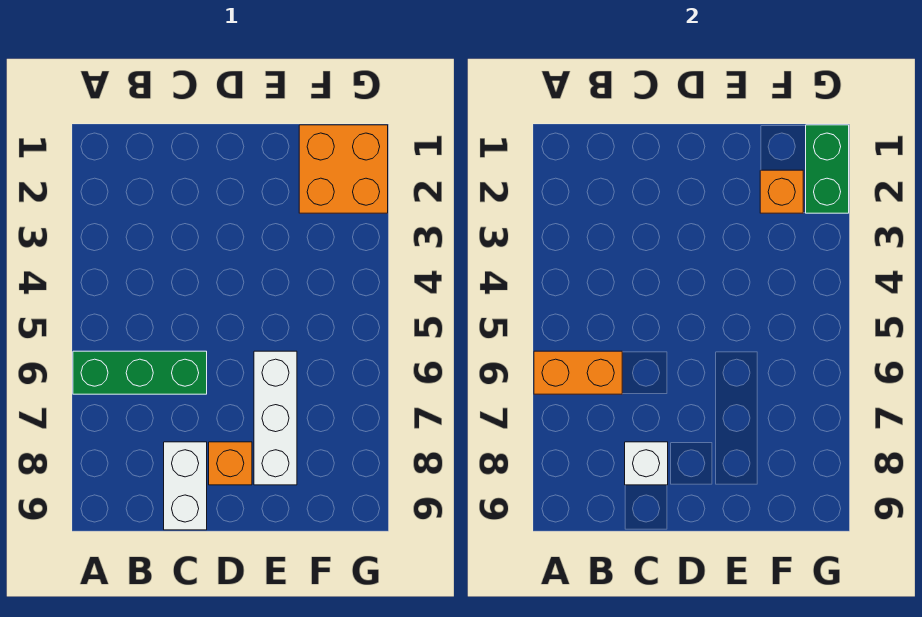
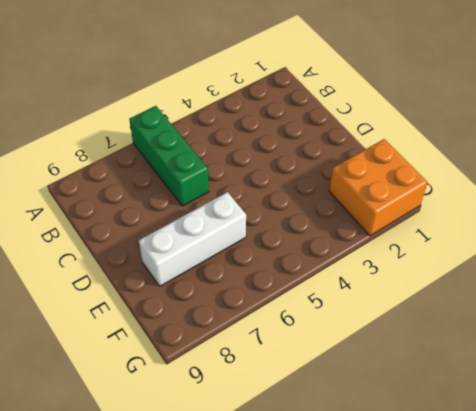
none -> white brick C8:C9 level 1
none -> orange brick D8 level 1

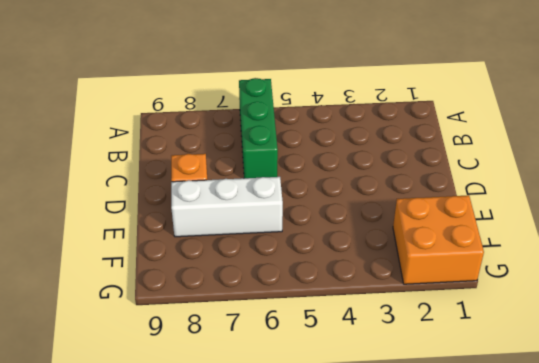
none -> white brick C8:C9 level 1
none -> orange brick A6:B6 level 2

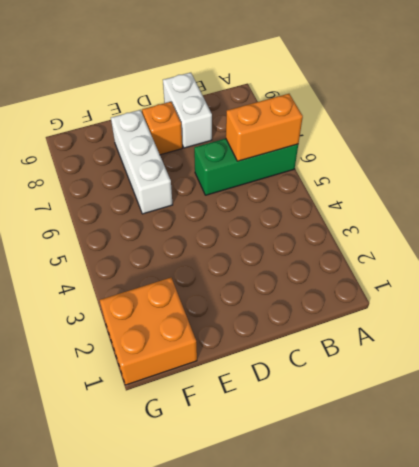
none -> white brick C8 level 2
none -> orange brick F2 level 2

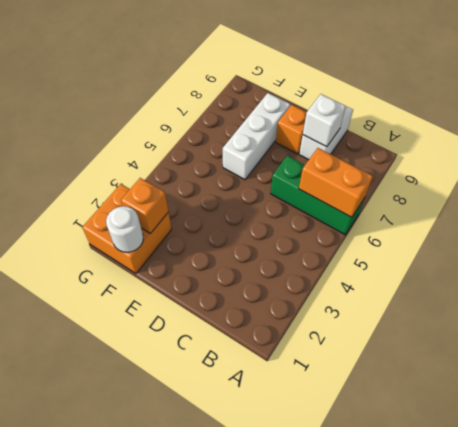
white round brick F1 level 2 -> none
none -> green brick G1:G2 level 2

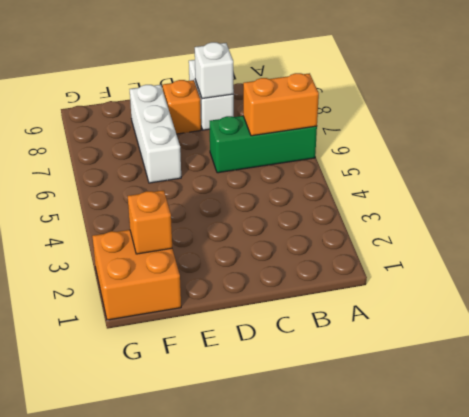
none -> green brick G1:G2 level 2

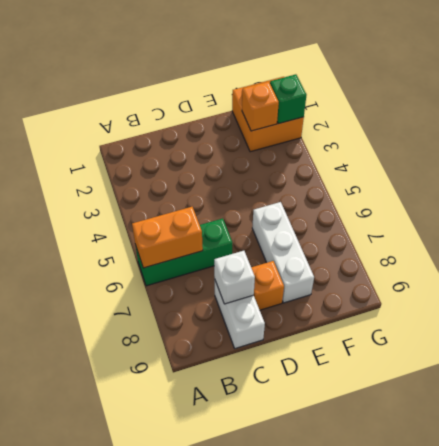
green brick G2 level 2 -> green brick G1:G2 level 2

